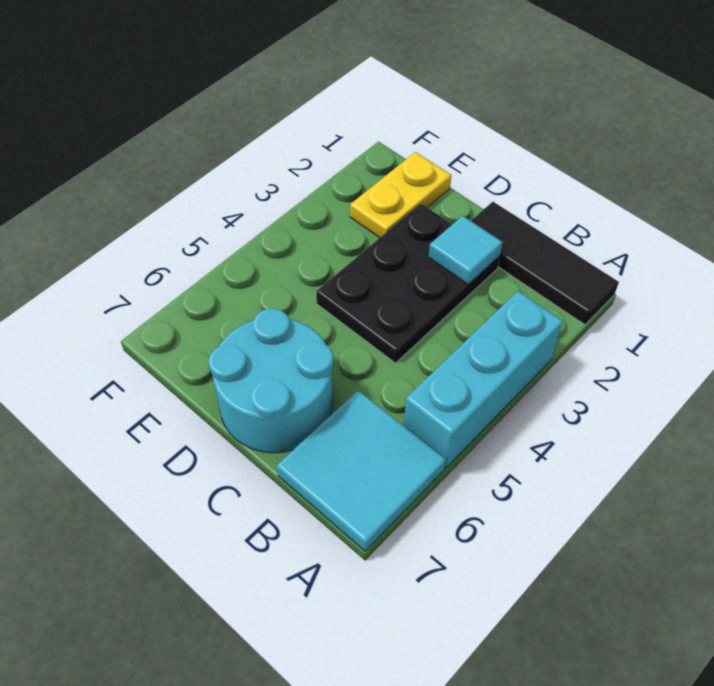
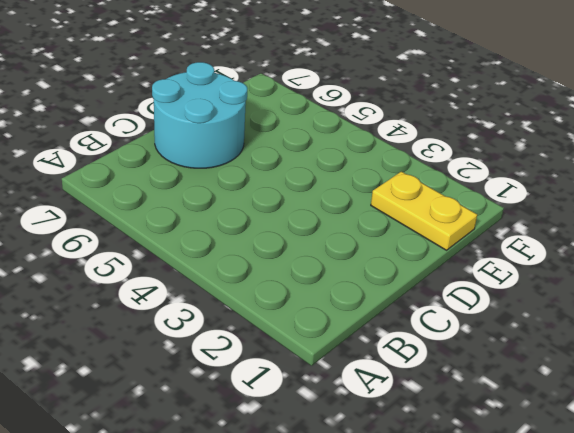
none -> black tile A1:C1 level 1
none -> cyan brick A3:A5 level 1

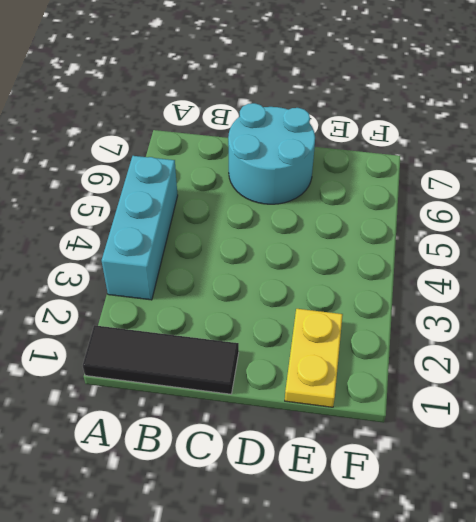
none -> cyan tile A6:B7 level 1
none -> black plate C2:D4 level 1

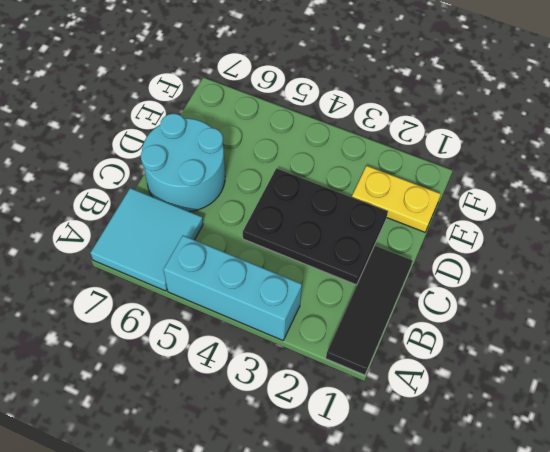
none -> cyan tile C2 level 2

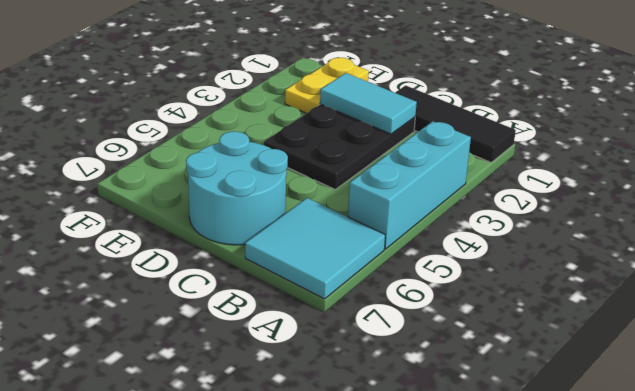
cyan tile C2:D2 level 2 -> cyan tile C2 level 2

